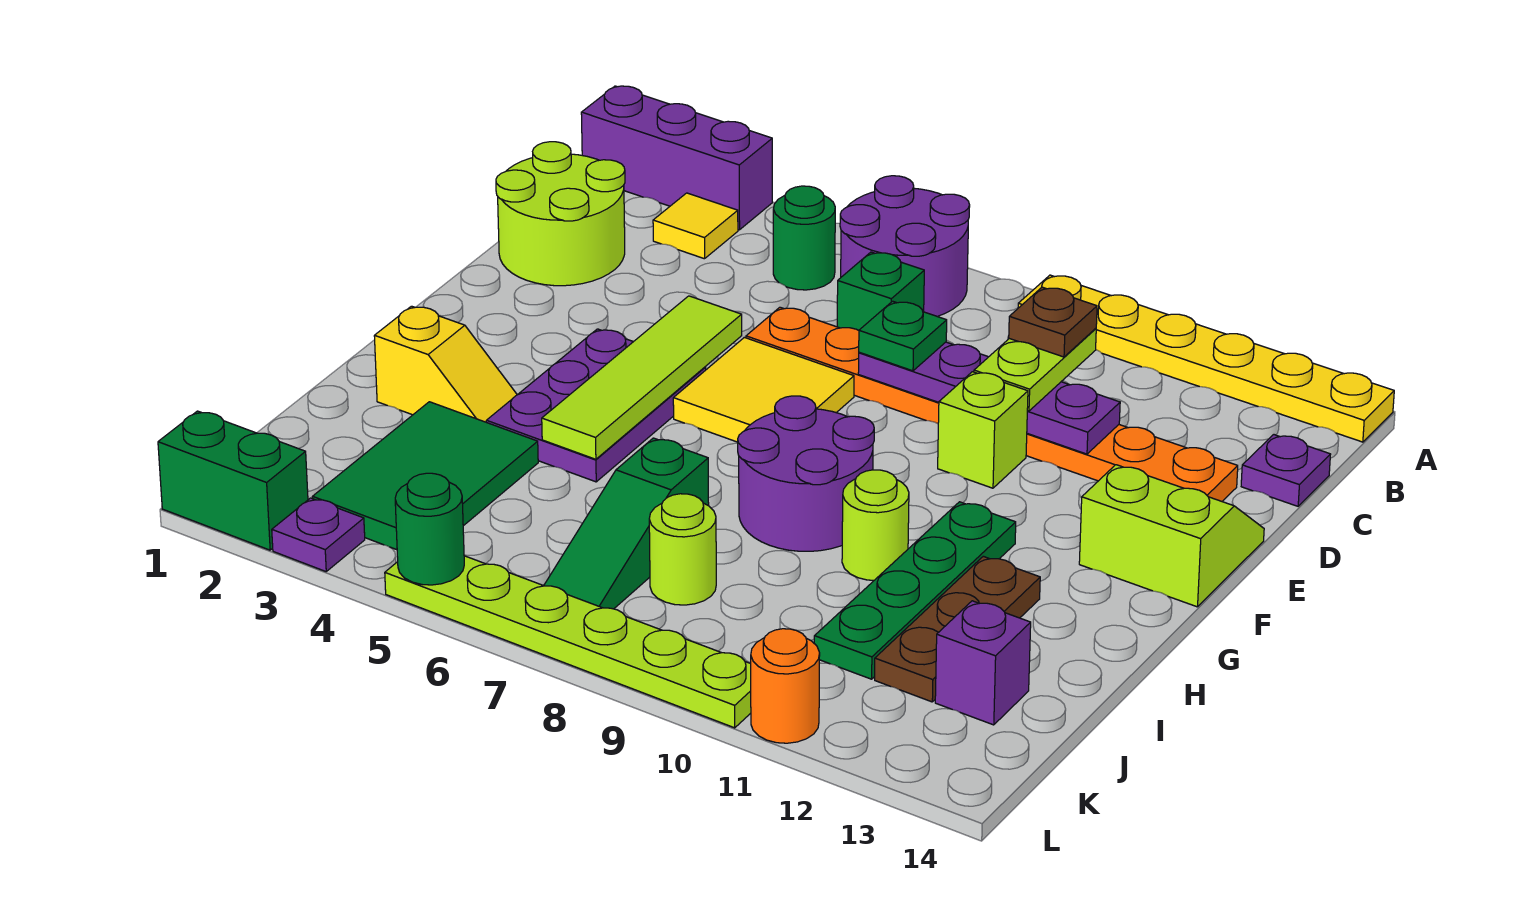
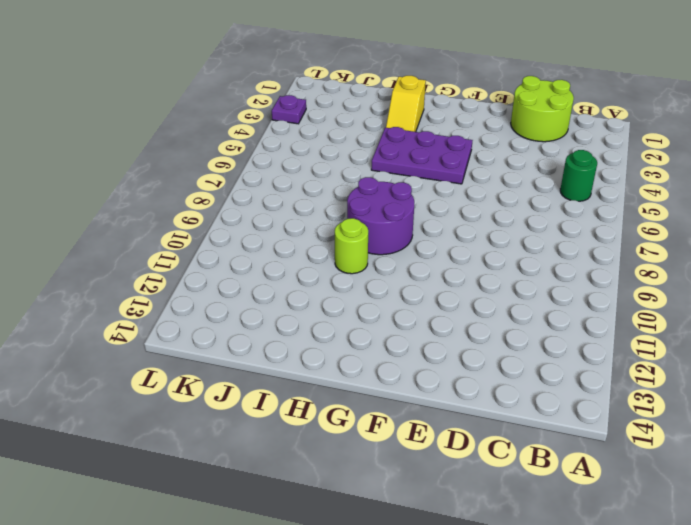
none -> purple brick A1:A3 level 1
none -> purple round brick A6:B7 level 1
none -> yellow plate A9:A14 level 1
none -> yellow tile B3 level 1

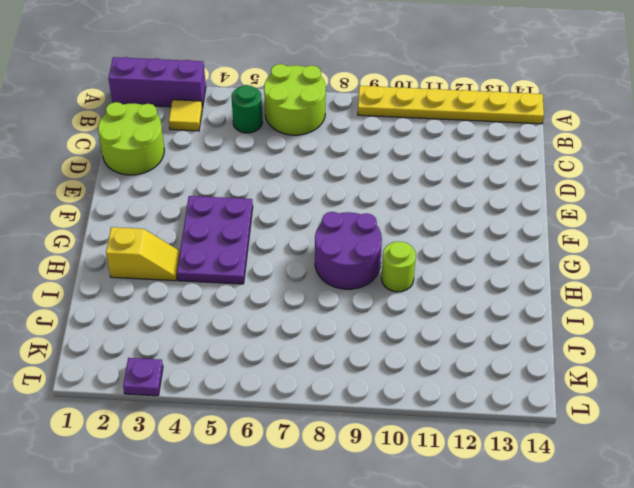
lime round brick A6:B7 level 1 -> purple round brick A6:B7 level 1
none -> green brick C7 level 1
none -> purple plate C14 level 1
none -> orange plate D6:D13 level 1
none -> yellow tile E6:F7 level 1

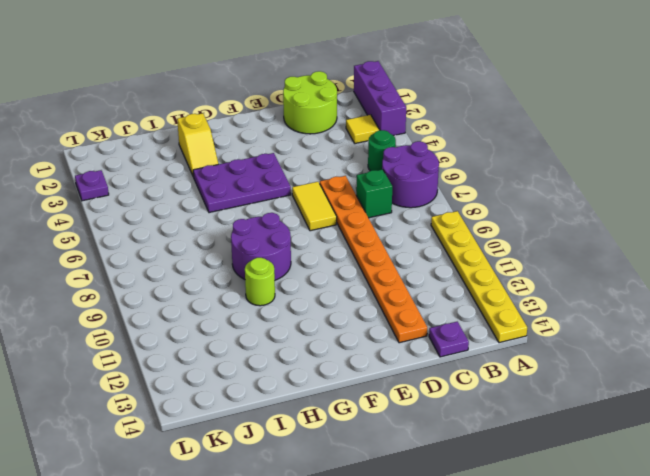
yellow tile E6:E7 level 1 -> yellow tile E6:F7 level 1
none -> lime brick E10 level 1
none -> lime slope E13:F14 level 1 top F
none -> green plate G11:J11 level 1
none -> brown plate H12:J12 level 1

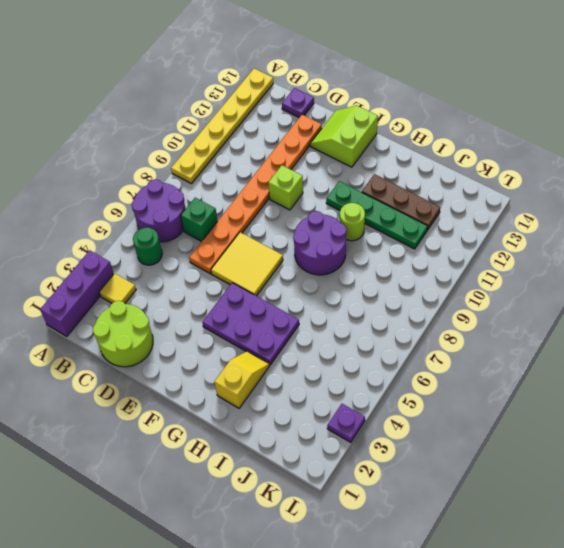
none -> green tile I3:K4 level 1
none -> green slope I7:K7 level 1 top I
none -> lime round brick J8 level 1
none -> purple brick J13 level 1

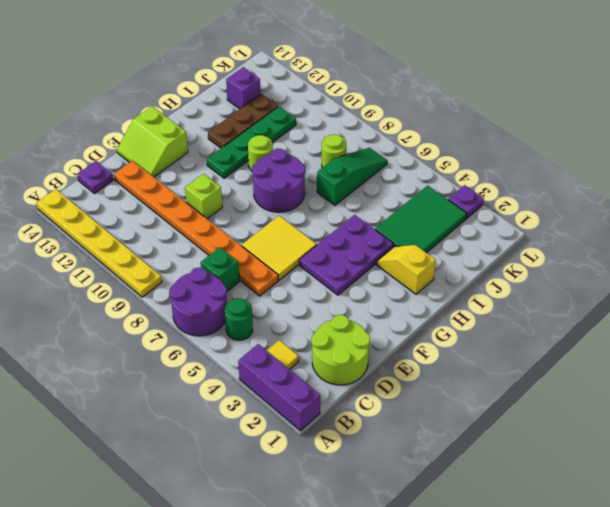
none -> green brick L1:L2 level 1
none -> lime plate L5:L10 level 1
none -> orange round brick L11 level 1
none -> purple plate D8:D11 level 2

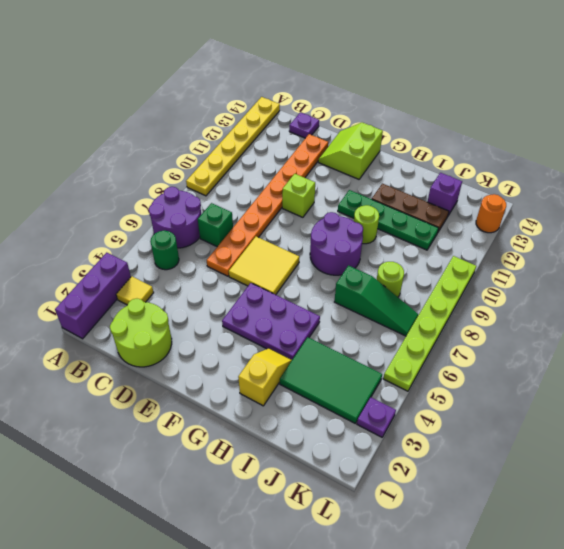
orange round brick L13 level 1 -> orange round brick L11 level 1
none -> green brick L1:L2 level 1
none -> purple plate D8:D11 level 2
none -> lime tile E5:H5 level 2
none -> green round brick L5 level 2

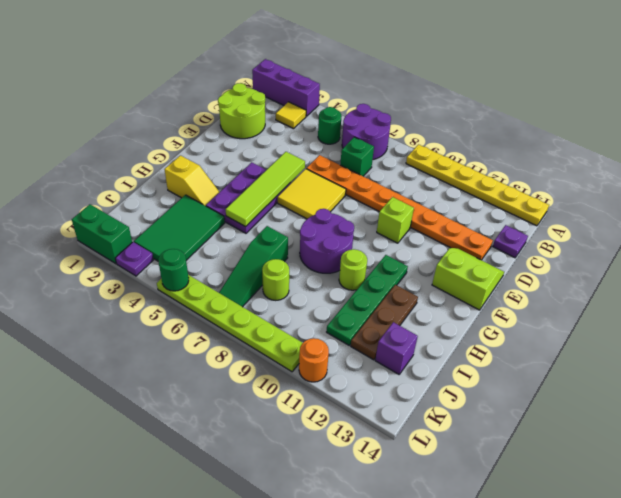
none -> purple plate D8:D11 level 2
none -> lime plate C10:D10 level 3
none -> green plate D8 level 3
none -> brown plate C10 level 4

